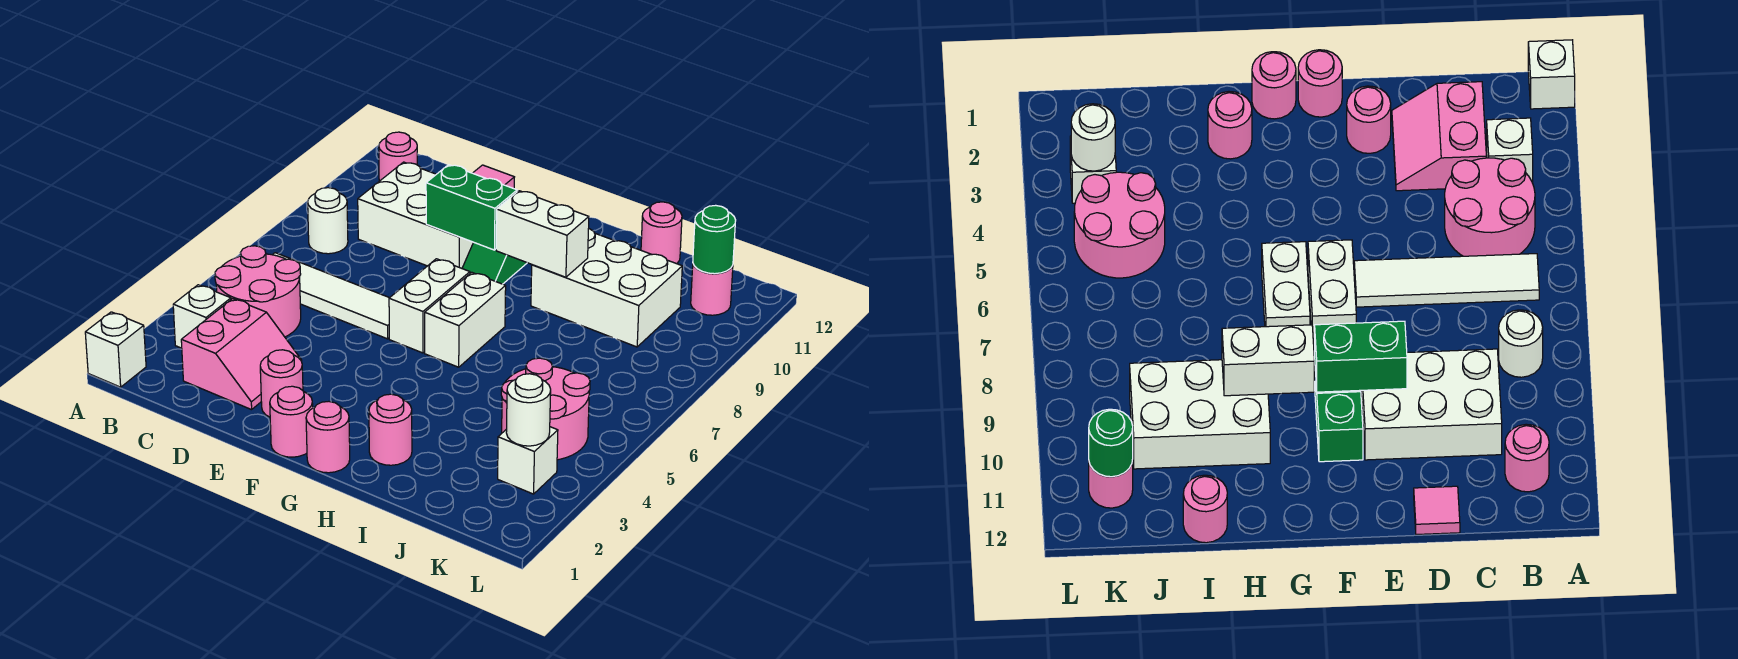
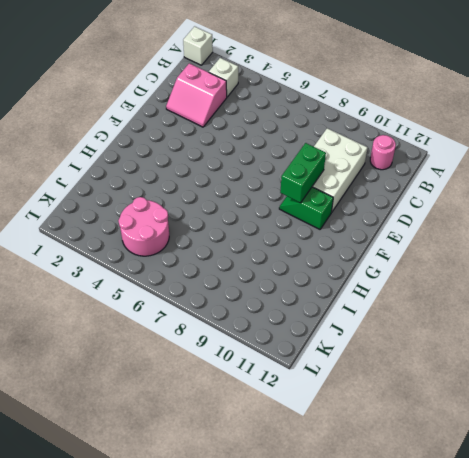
none -> pink round brick B4:C5 level 1
none -> white tile B6:E6 level 1
none -> white round brick B8 level 1

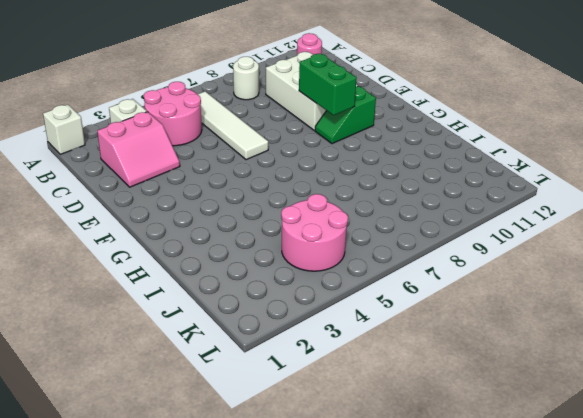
none -> pink tile D12 level 1
none -> pink round brick E2 level 1
none -> pink round brick F1 level 1

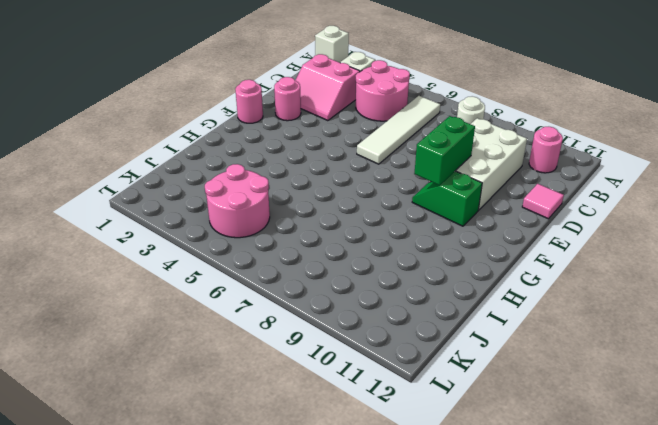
none -> white brick F6:F7 level 1
none -> pink round brick G1 level 1
none -> white brick G6:G7 level 1

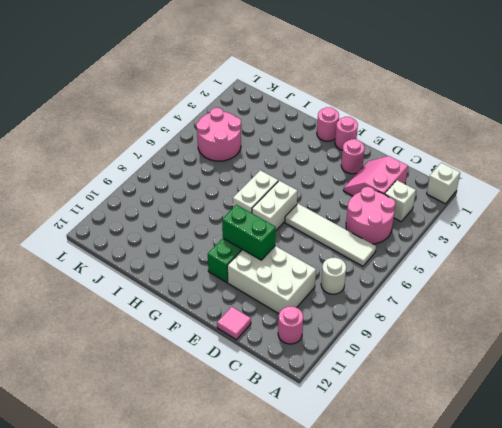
none -> pink round brick H2 level 1
none -> white brick H9:J10 level 1
none -> pink round brick I12 level 1

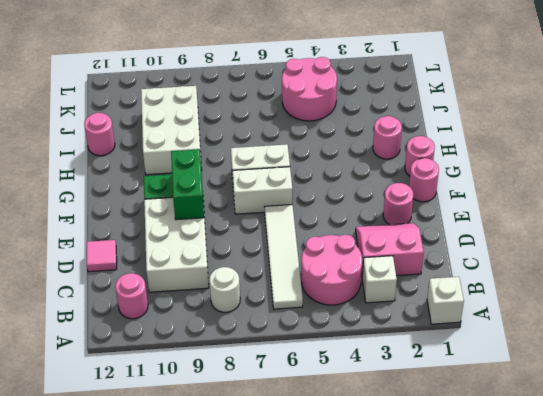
none -> white brick K3 level 1
none -> pink round brick K11 level 1
none -> white brick G9:H9 level 2

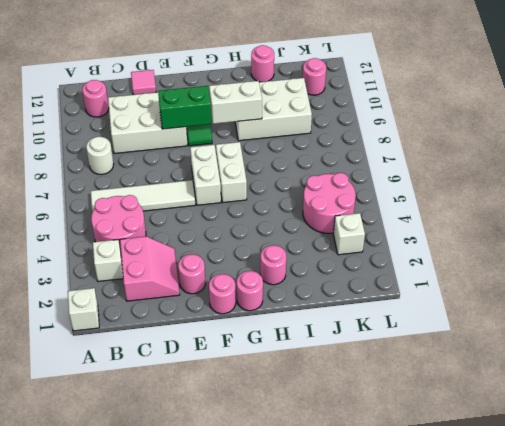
none -> white round brick K3 level 2
none -> green round brick K11 level 2

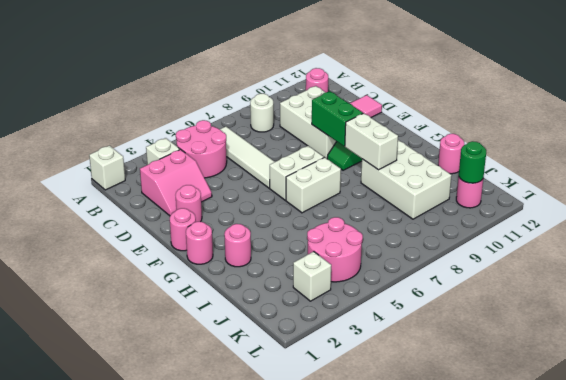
none -> white round brick K3 level 2

